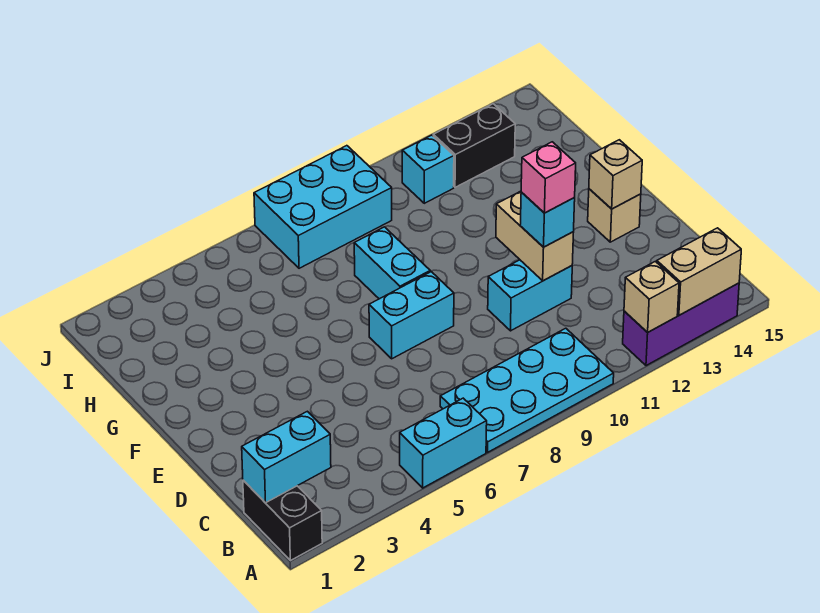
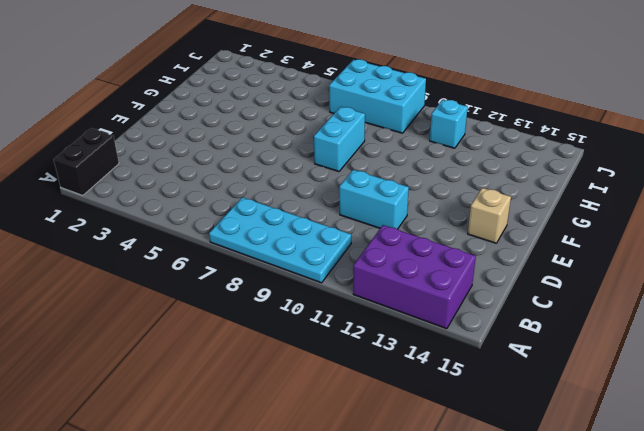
purple brick A12:B14 level 1 -> purple brick A12:A14 level 1
none -> cyan brick A5:A6 level 1
none -> cyan brick E7:E8 level 1
none -> black brick I12:I13 level 1

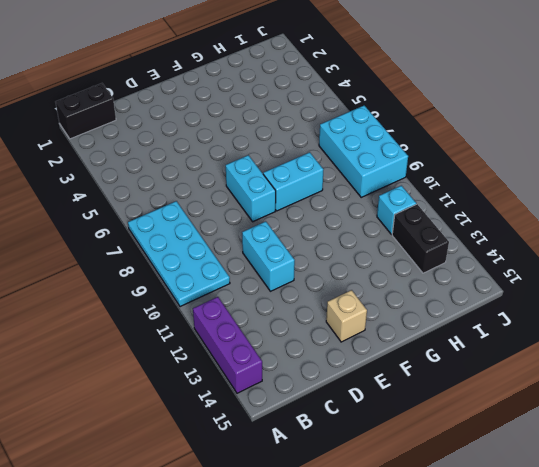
none -> cyan brick A5:A6 level 1
none -> tan brick A12 level 2
none -> tan brick A13:A14 level 2

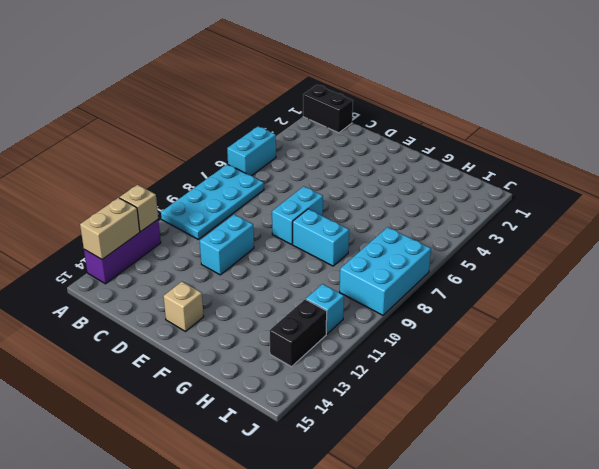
none -> cyan brick B1:B2 level 2
none -> tan brick D11:E11 level 2
none -> tan brick E14 level 2

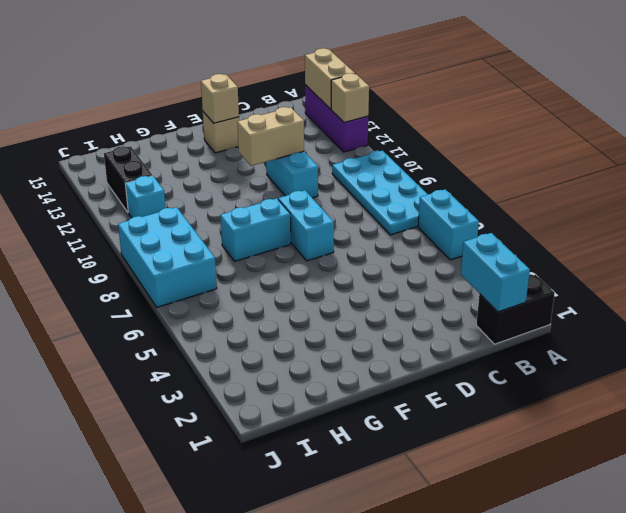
none -> cyan brick D11 level 3
none -> pink brick D11 level 4

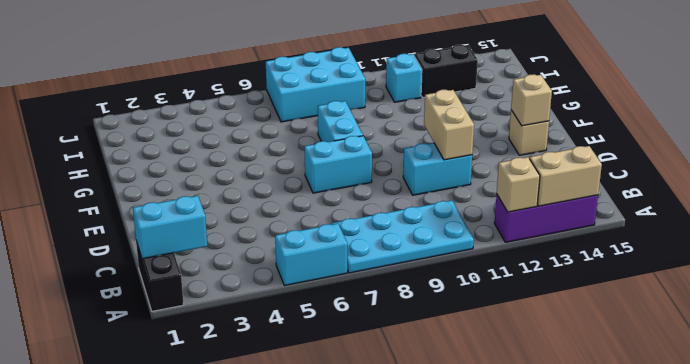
none -> cyan brick D11 level 3
none -> pink brick D11 level 4

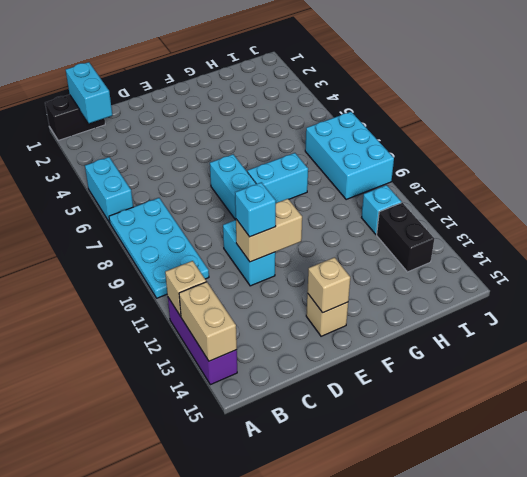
none -> pink brick D11 level 4

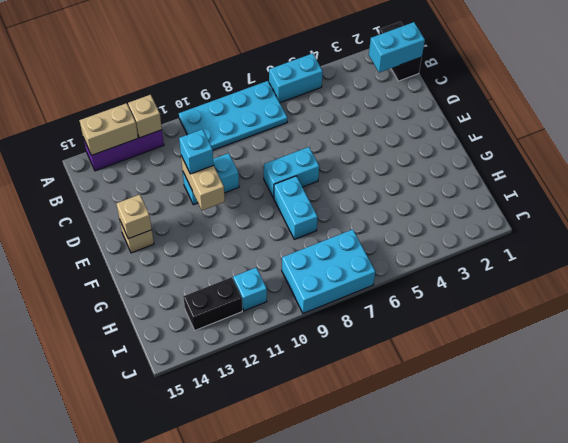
none -> pink brick D11 level 4

